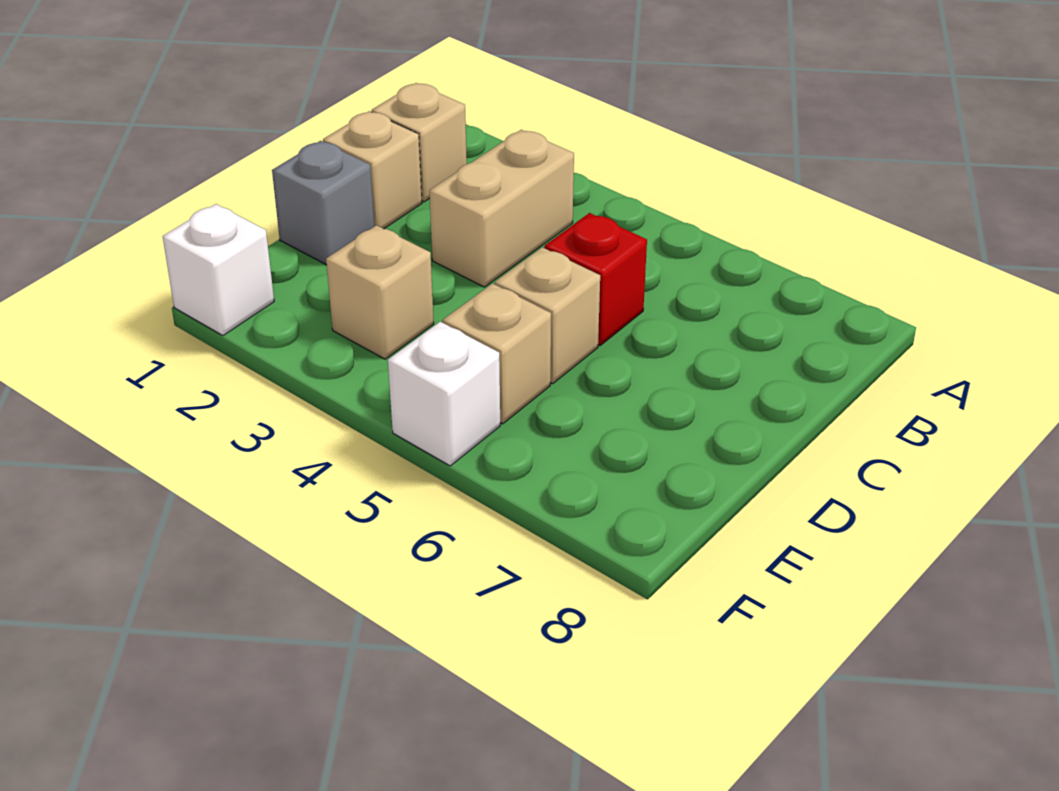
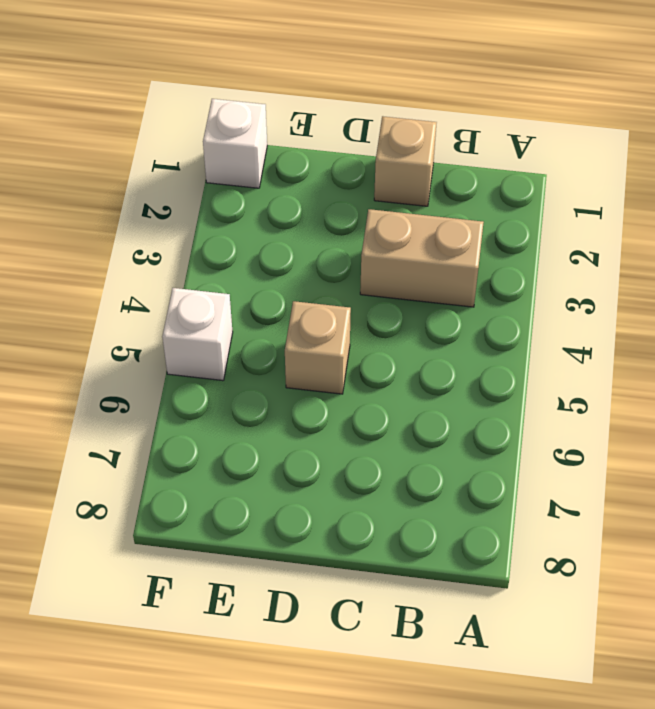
none -> tan brick B1 level 1
none -> red brick C5 level 1

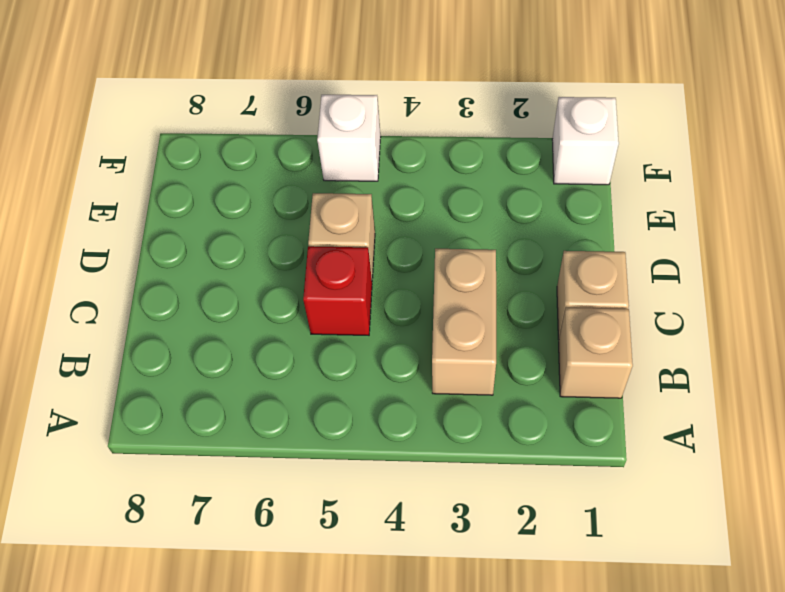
none -> grey brick D1 level 1
none -> tan brick E3 level 1

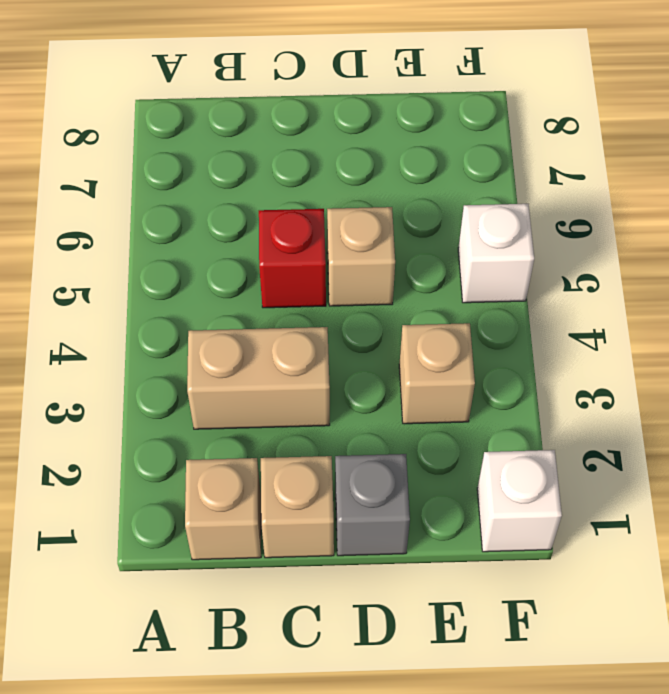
none -> tan brick E5 level 1

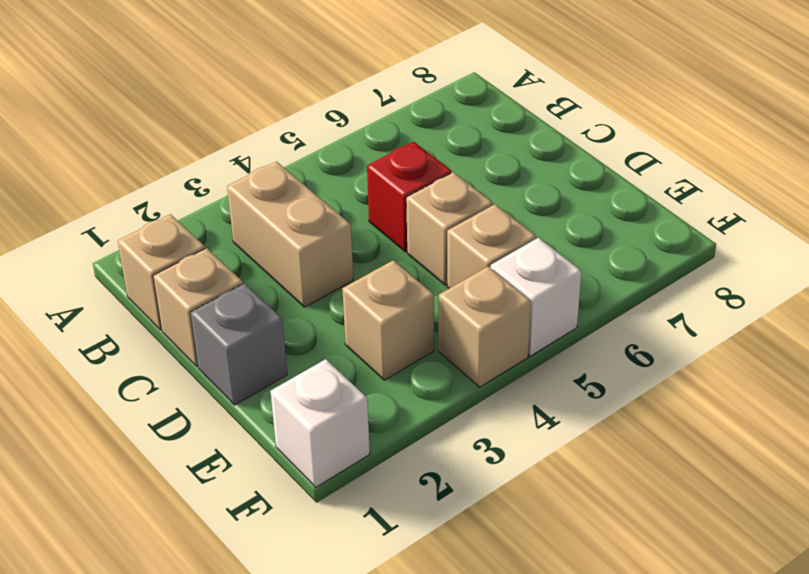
tan brick F4 level 1 -> none

